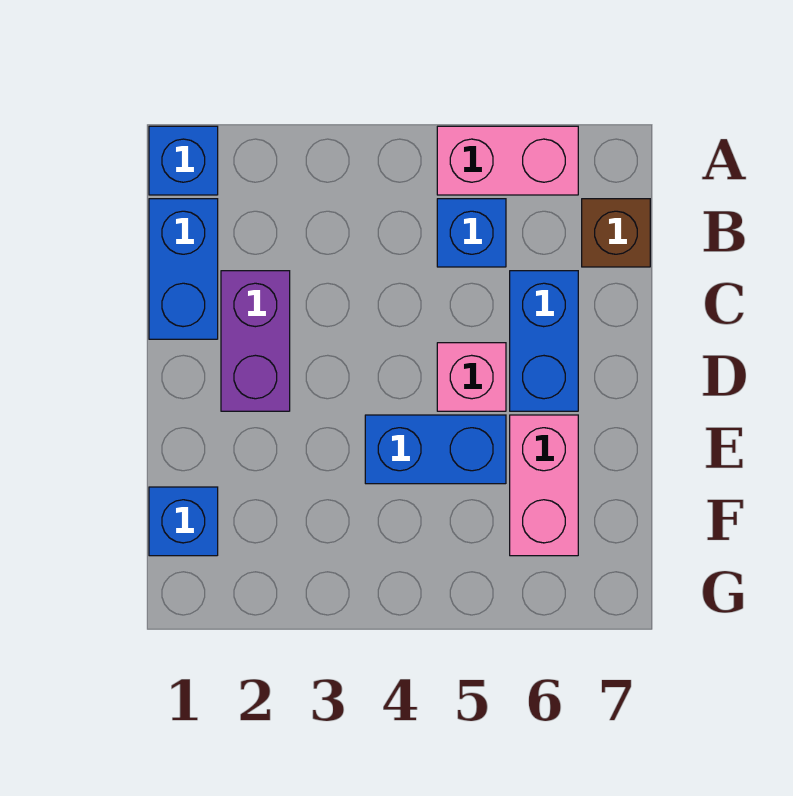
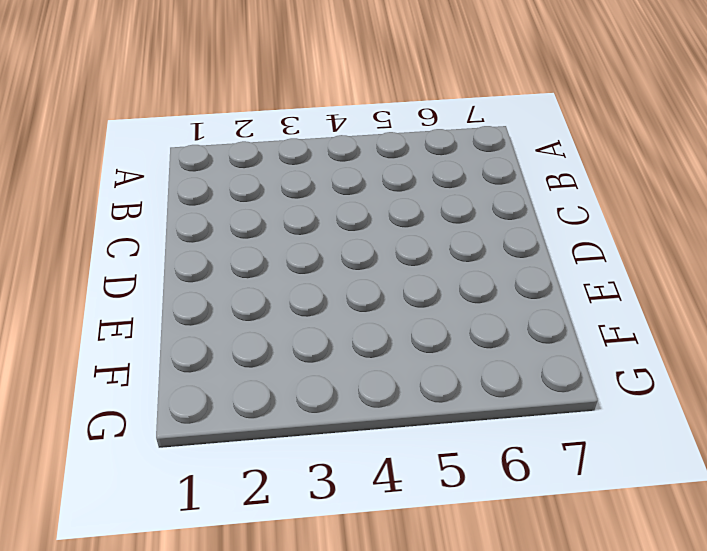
none -> blue brick A1 level 1
none -> pink brick A5:A6 level 1

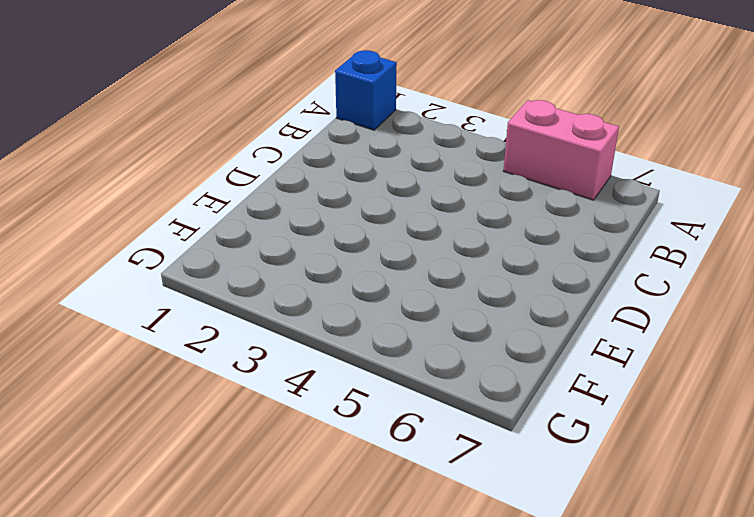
none -> blue brick B1:C1 level 1
none -> blue brick B5 level 1

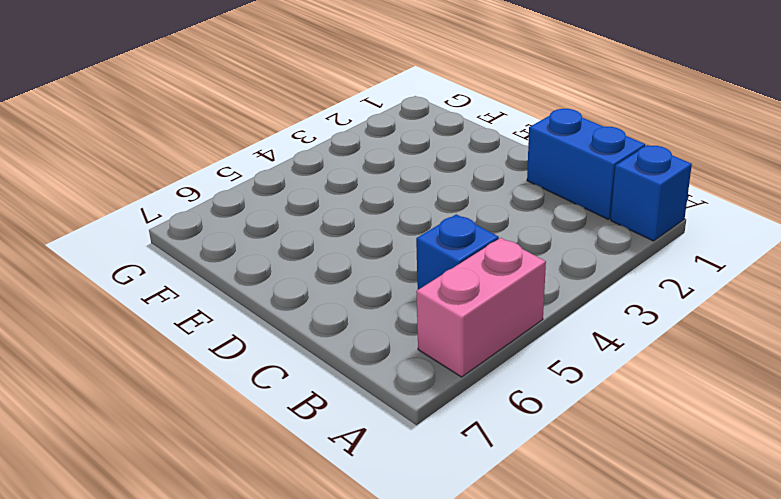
none -> brown brick B7 level 1
none -> purple brick C2:D2 level 1

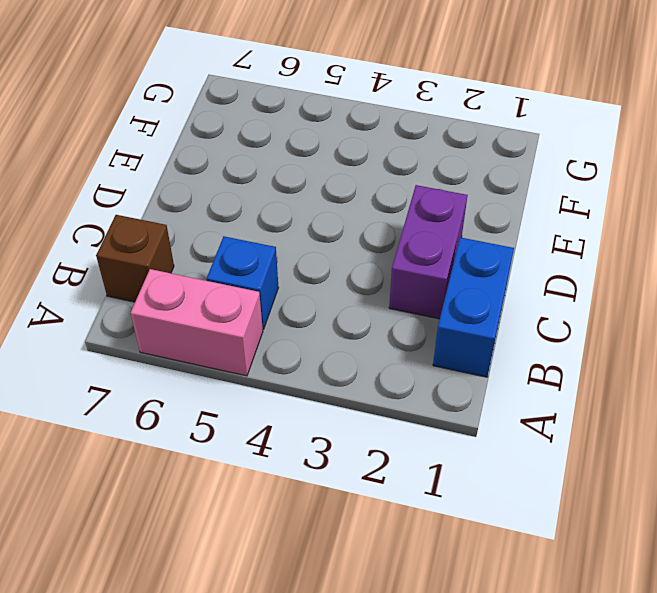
none -> blue brick A1 level 1
none -> blue brick C6:D6 level 1

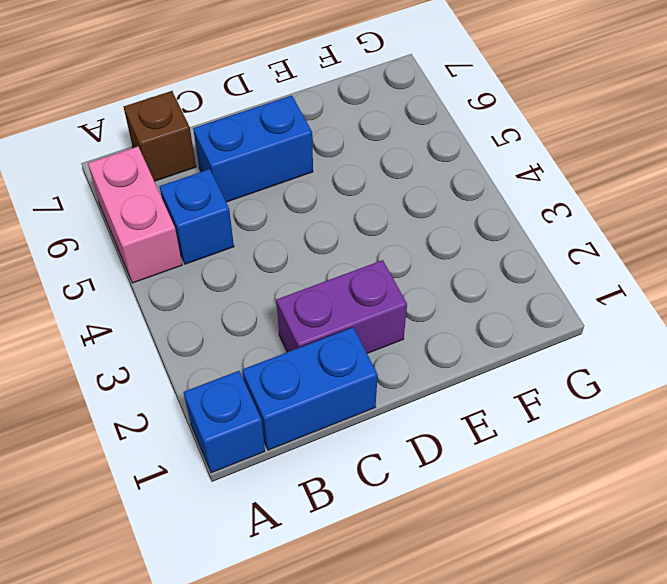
none -> pink brick D5 level 1
none -> blue brick E4:E5 level 1

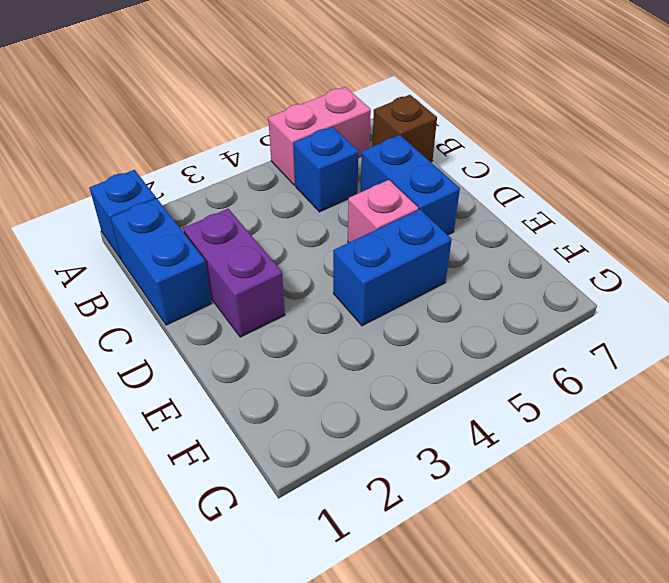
none -> pink brick E6:F6 level 1
none -> blue brick F1 level 1

